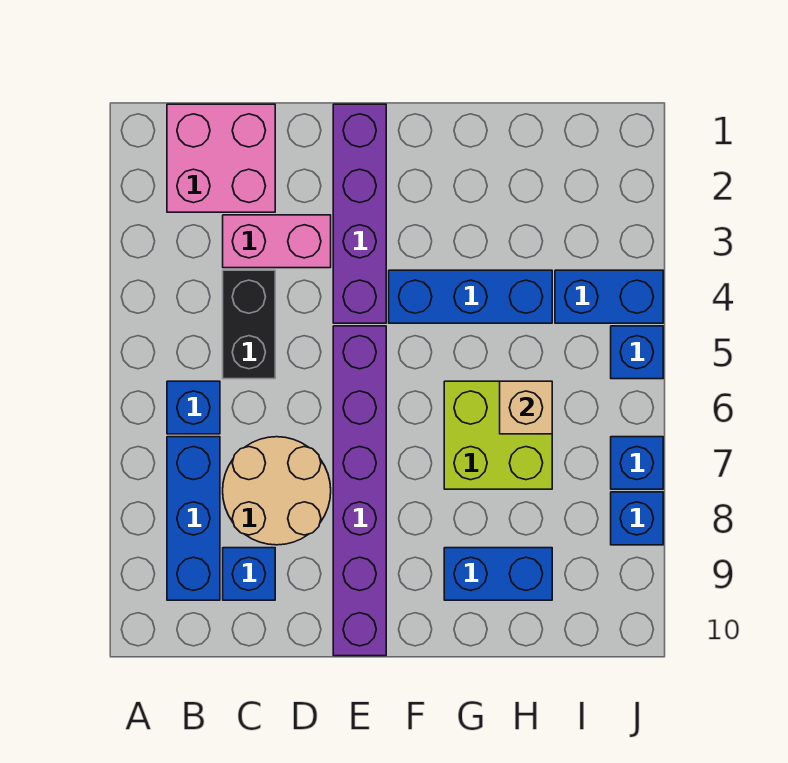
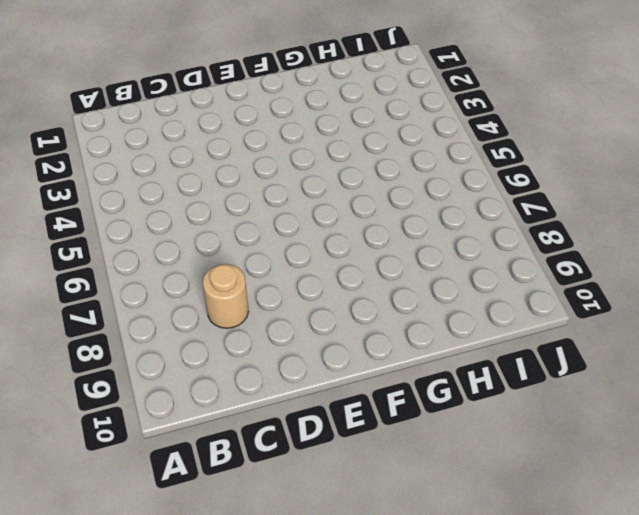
tan round brick C8 level 1 -> tan round brick C7:D8 level 1
none -> pink brick B1:C2 level 1
none -> blue brick B6 level 1
none -> blue brick B7:B9 level 1

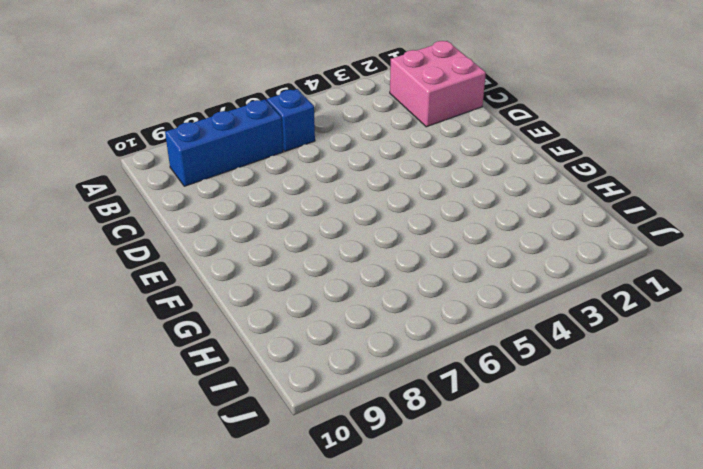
none -> pink brick C3:D3 level 1
none -> black brick C4:C5 level 1
none -> tan round brick C7:D8 level 1

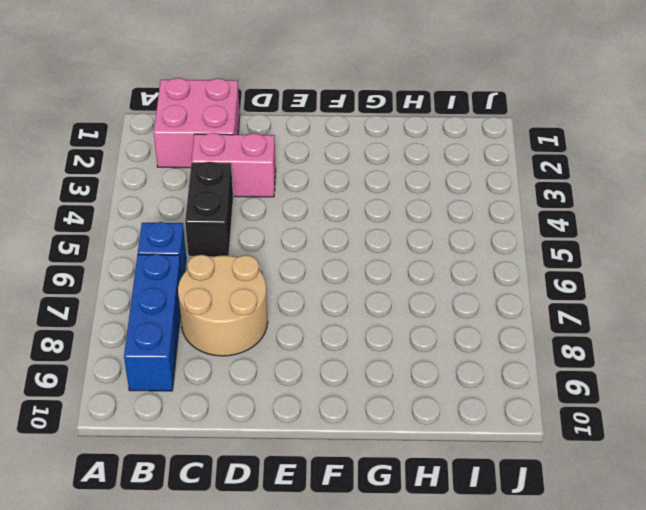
none -> blue brick C9 level 1
none -> purple brick E1:E4 level 1
none -> purple brick E5:E10 level 1

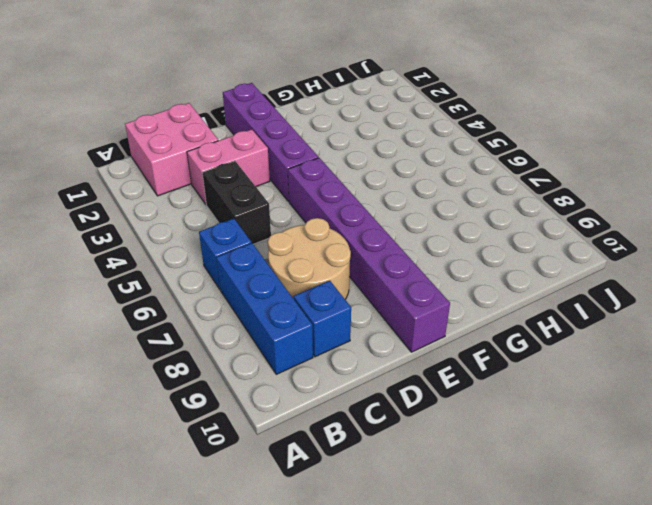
none -> blue brick F4:H4 level 1
none -> lime brick G6:H7 level 1
none -> blue brick G9:H9 level 1

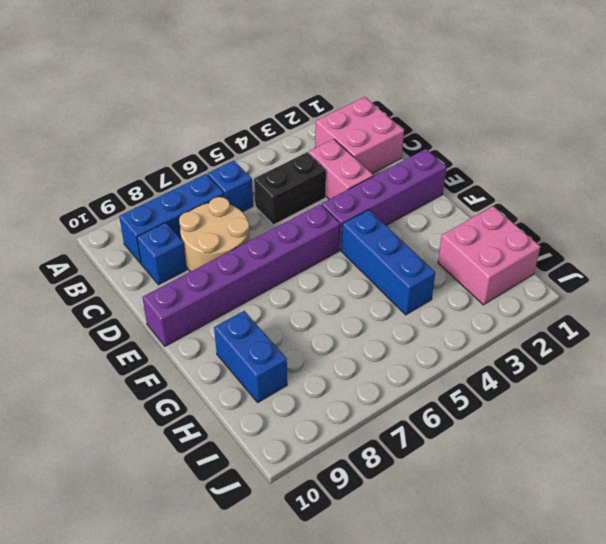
pink brick H1:I2 level 1 -> none
none -> lime brick G6:H7 level 1
none -> blue brick I4:J4 level 1
none -> blue brick J5 level 1

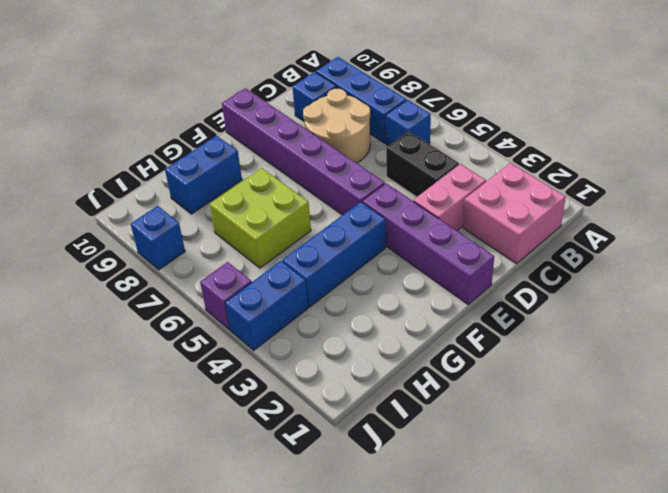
purple brick J5 level 1 -> blue brick J5 level 1
none -> blue brick J7 level 1
none -> tan brick H6 level 2

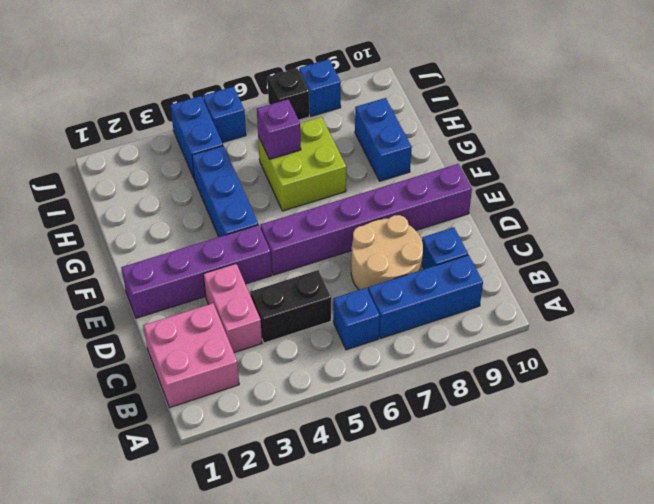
purple brick H6 level 2 -> tan brick H6 level 2
black brick J7 level 1 -> blue brick J7 level 1

